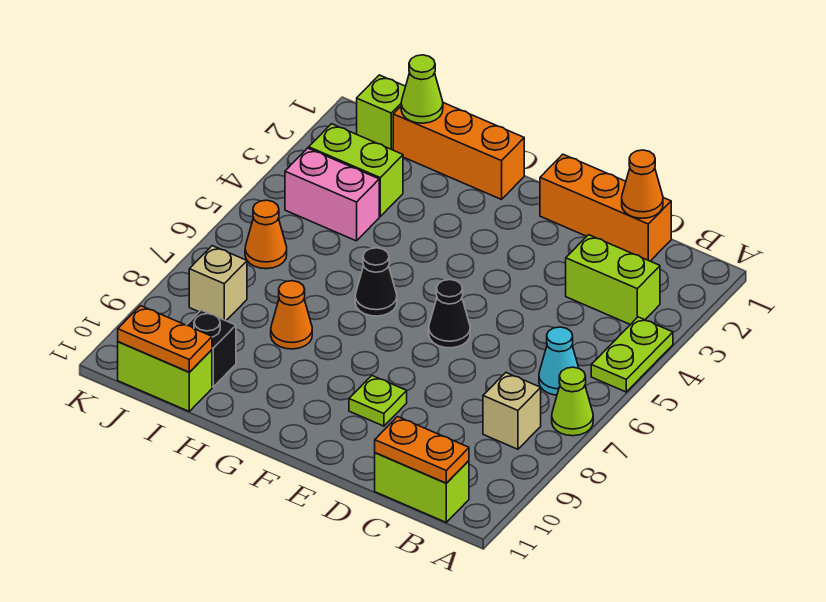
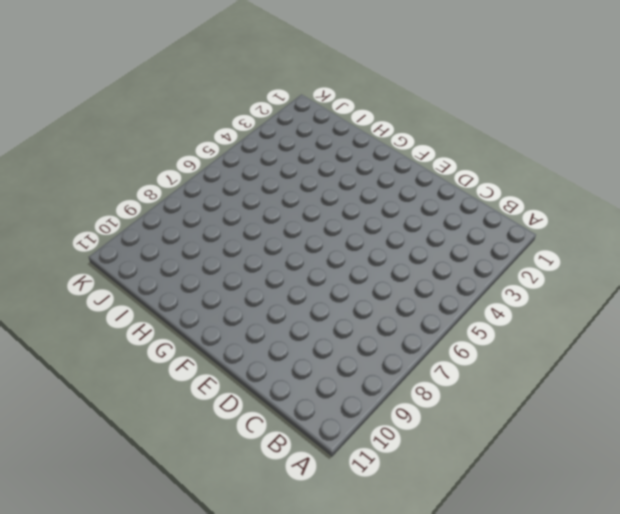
none -> lime plate A4:A5 level 1
none -> lime cone A7 level 1
none -> lime brick B3:C3 level 1

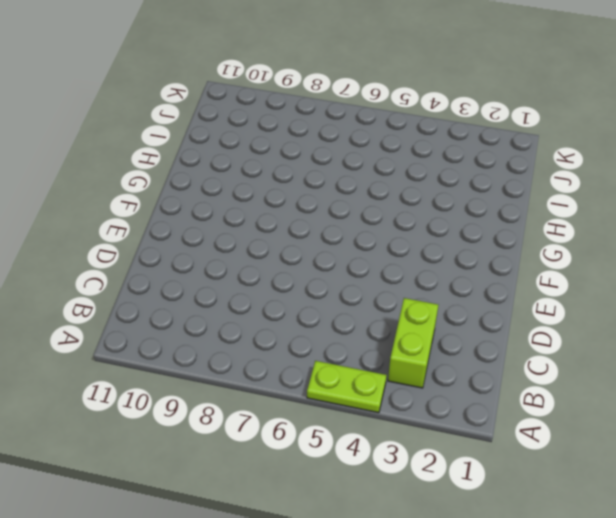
none -> lime cone A7 level 1
none -> cyan cone B6 level 1
none -> tan brick B8 level 1

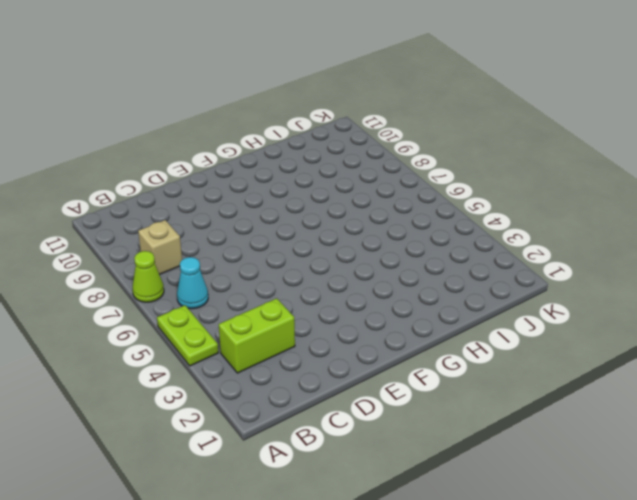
none -> lime brick B11:C11 level 1
none -> orange brick C1:E1 level 1
none -> black cone E6 level 1

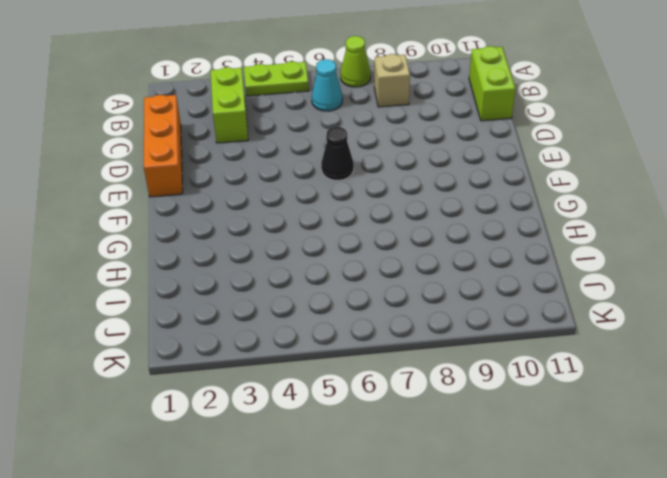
none -> lime plate E9 level 1
none -> orange brick G1:I1 level 1
none -> black cone G6 level 1

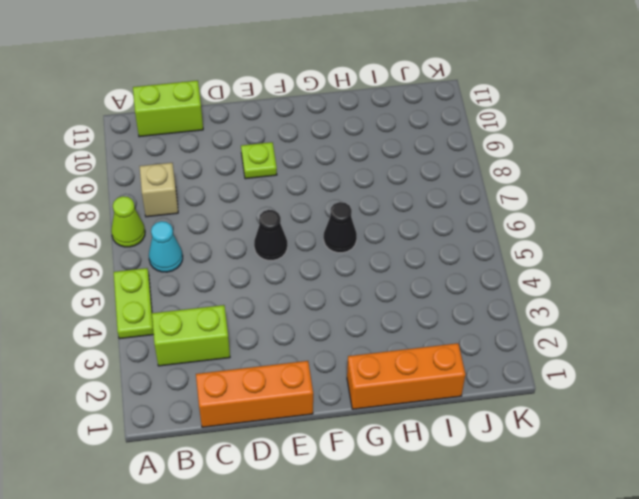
none -> orange cone H8 level 1
none -> lime brick I3:J3 level 1
none -> pink brick I4:J4 level 1

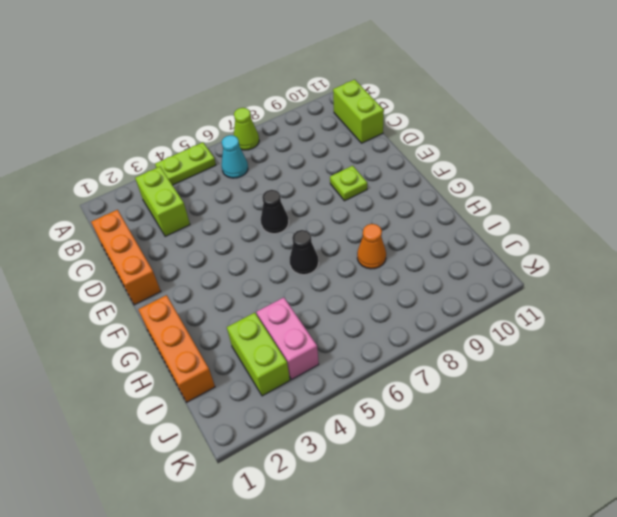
none -> tan brick B8 level 1
none -> black brick I10 level 1
none -> lime brick I11:J11 level 1

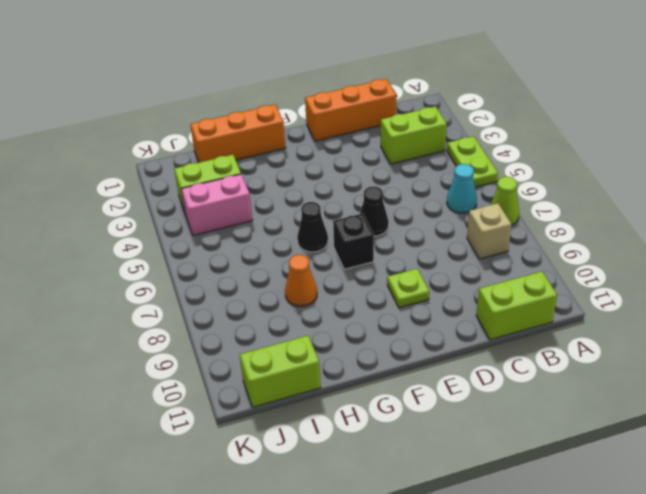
black brick F7 level 1 -> black brick I10 level 1
none -> lime brick J1 level 1
none -> orange cone J6 level 1
none -> tan brick J8 level 1

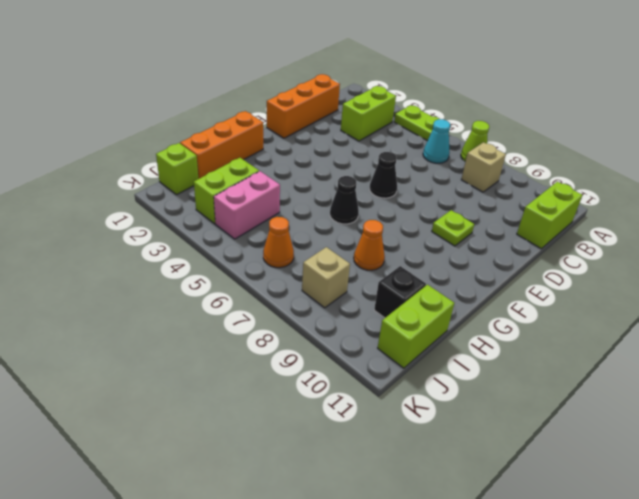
none -> orange plate B11:C11 level 2
none -> orange cone C1 level 2
none -> lime cone I1 level 2

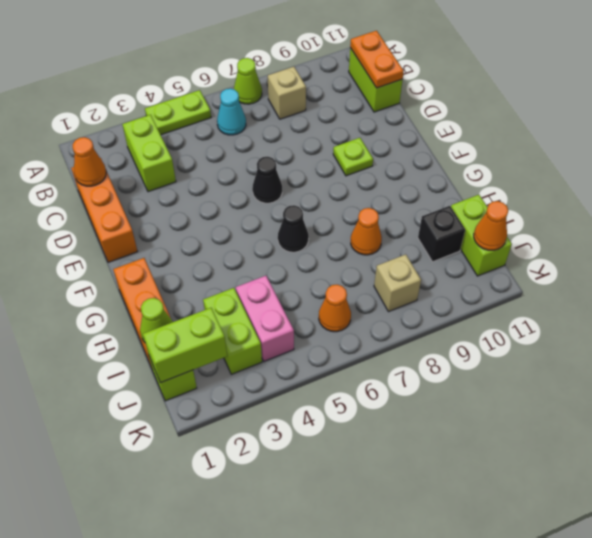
lime brick J1:J2 level 2 -> none
orange cone J11 level 2 -> orange plate I11:J11 level 2

